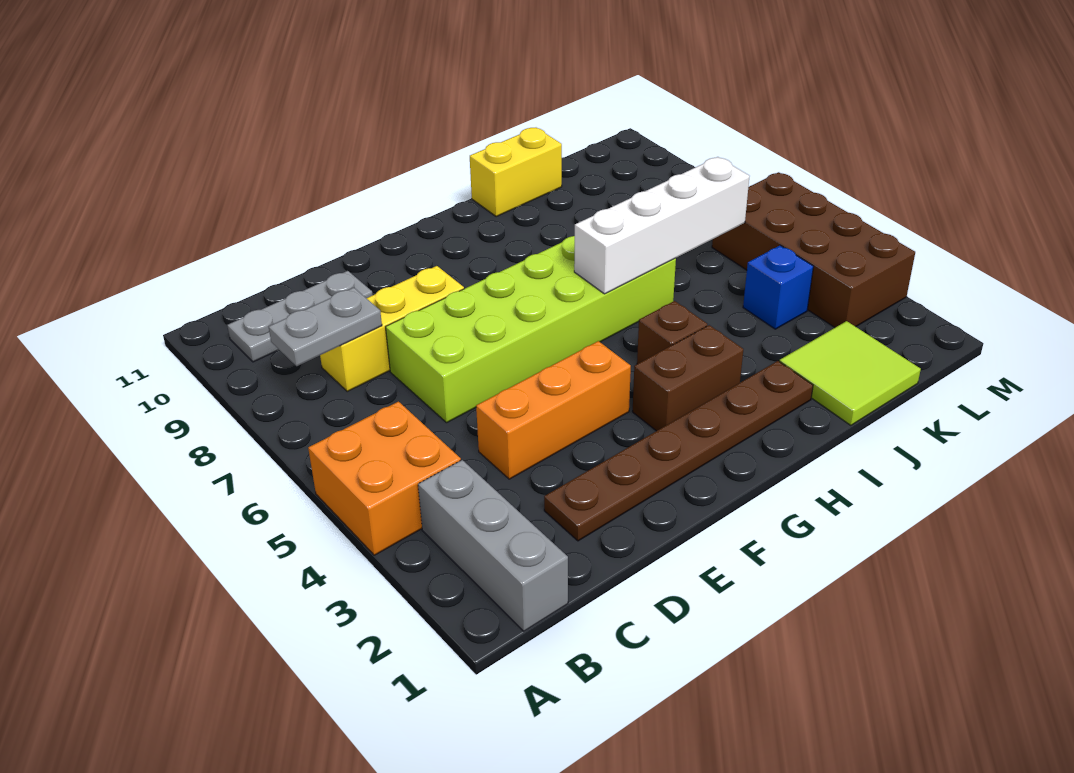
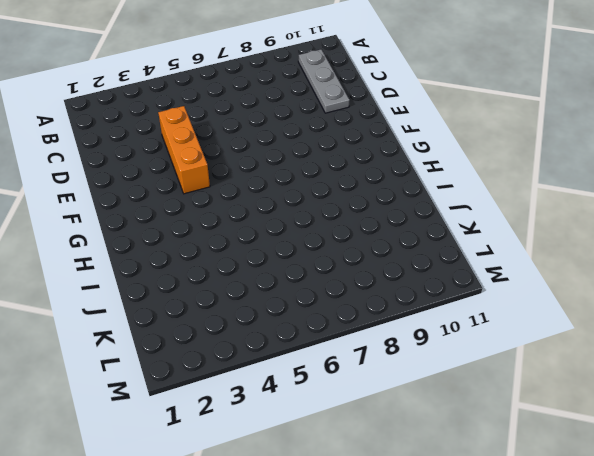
none -> orange brick A4:B5 level 1
none -> grey brick B1:B3 level 1
none -> yellow brick C8:E8 level 1

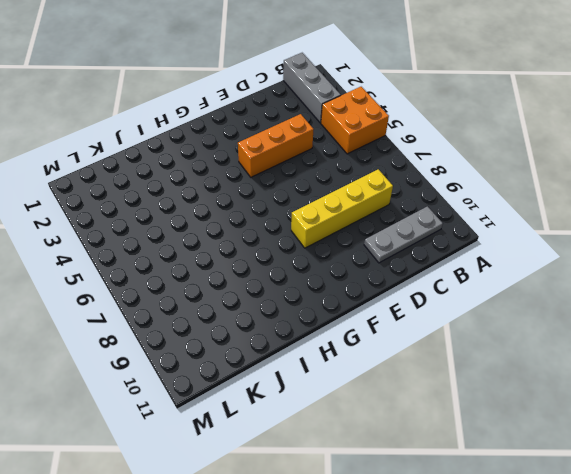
yellow brick C8:F8 level 1 -> yellow brick C8:E8 level 1
none -> brown plate D2:I2 level 1
none -> lime brick D6:I7 level 1
none -> brown brick G3:H3 level 1

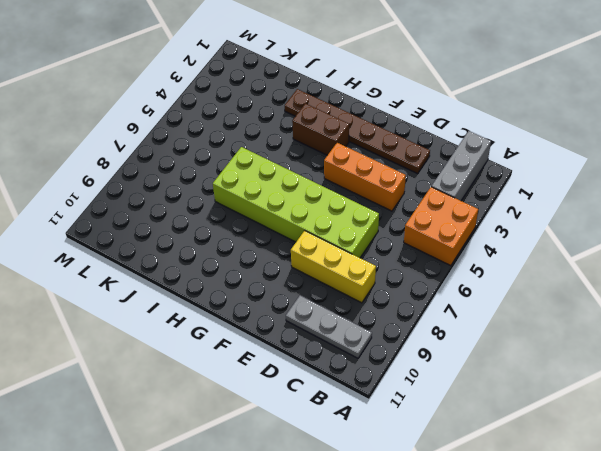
none -> brown brick H4 level 1
none -> yellow brick I11:J11 level 1
none -> lime tile J1:K2 level 1

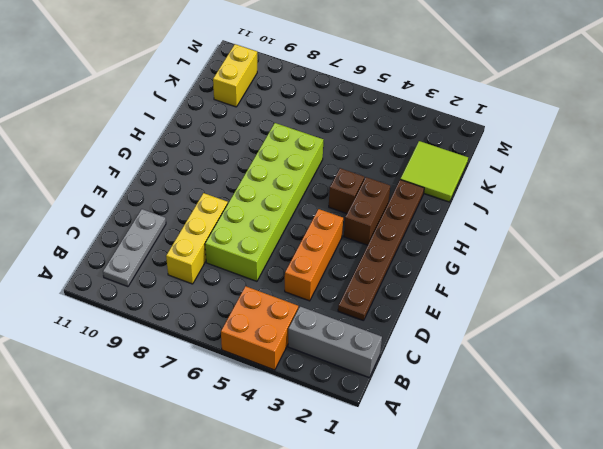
yellow brick K10:L10 level 1 -> yellow brick I11:J11 level 1
none -> blue brick K4 level 1
none -> brown brick L3:M6 level 1
none -> grey plate B8:C8 level 2

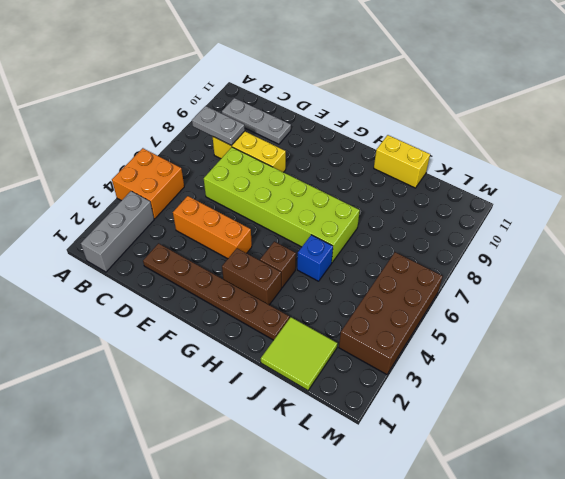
blue brick I5 level 1 -> blue brick K4 level 1
none -> white brick H6:K6 level 2

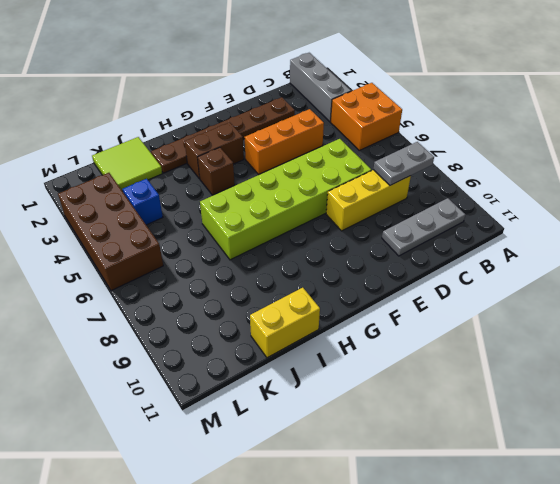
none -> white brick H6:K6 level 2

